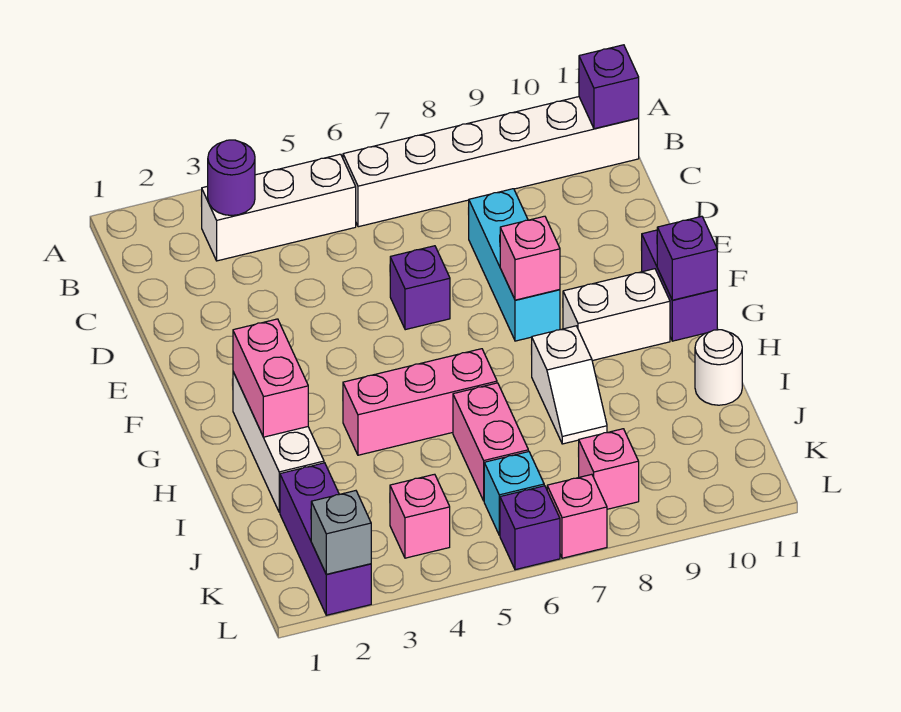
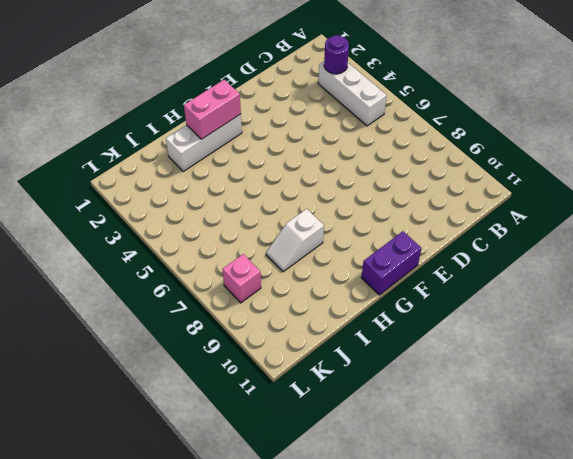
none -> white brick B6:B11 level 1
none -> cyan brick D8:F8 level 1
none -> purple brick E6 level 1

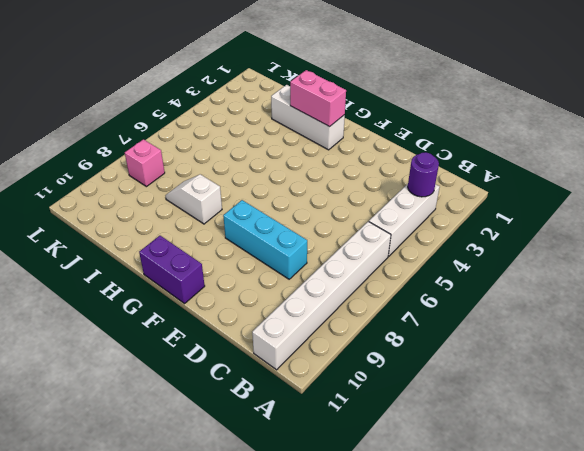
none -> purple brick E6 level 1
none -> white brick G9:G10 level 1
none -> pink brick H4:H6 level 1

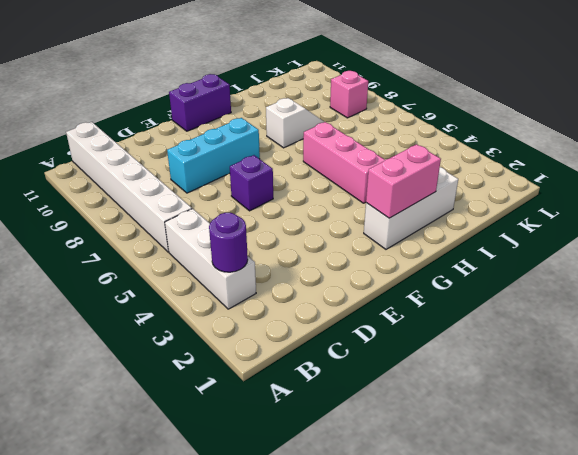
none -> white brick G9:G10 level 1
none -> pink brick I6:J6 level 1
none -> white round brick I11 level 1

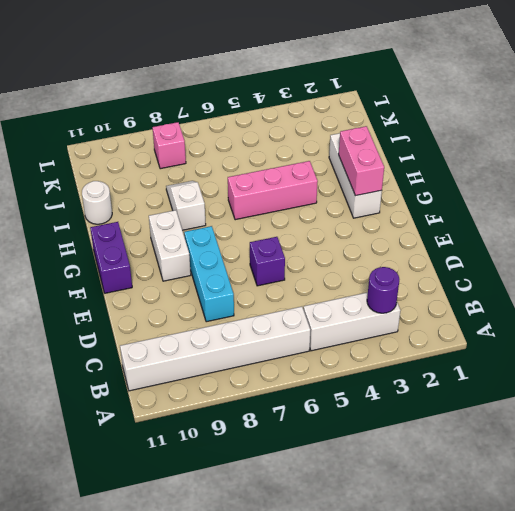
white brick F9:G9 level 1 -> white brick G9:G10 level 1
none -> pink brick I6:J6 level 1
none -> purple brick J2:L2 level 1
none -> pink brick K4 level 1

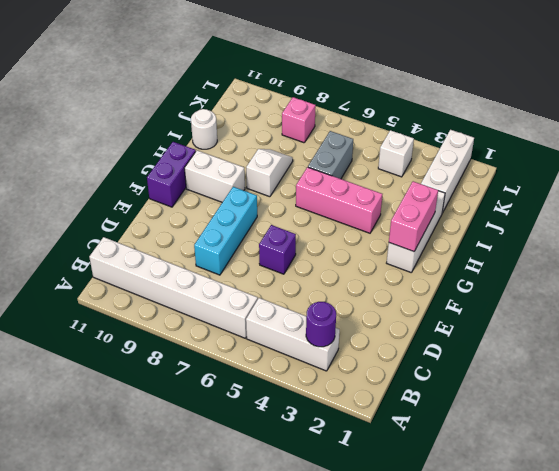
grey brick I6:J6 level 1 -> pink brick I6:J6 level 1
white brick J2:L2 level 1 -> purple brick J2:L2 level 1
white brick K4 level 1 -> pink brick K4 level 1
none -> cyan brick K6 level 1
none -> purple brick L6 level 1
none -> pink brick L7 level 1

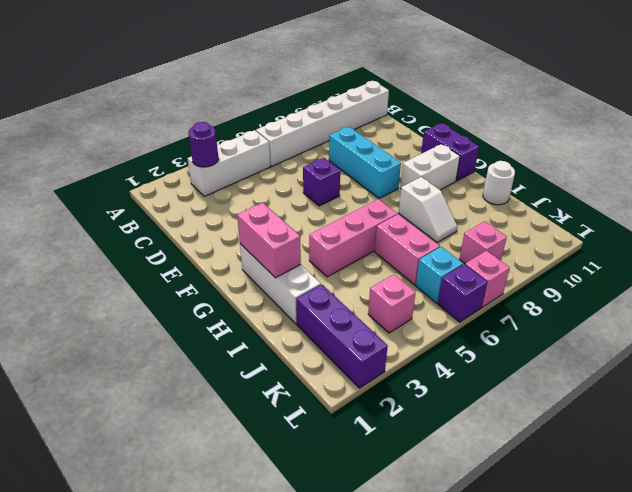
none -> purple brick B11 level 2
none -> pink brick F8 level 2
none -> purple brick G11 level 2

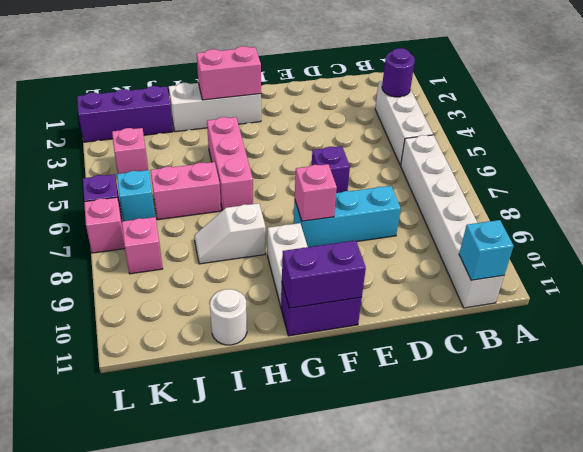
cyan brick B11 level 2 -> purple brick B11 level 2
purple brick F11:G11 level 2 -> purple brick G11 level 2
none -> grey brick L2 level 2

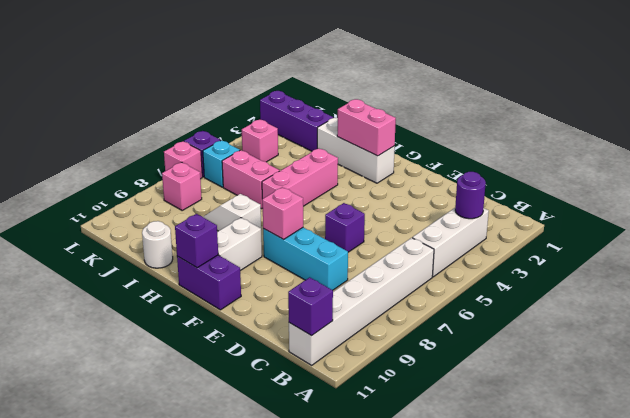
none -> grey brick L2 level 2

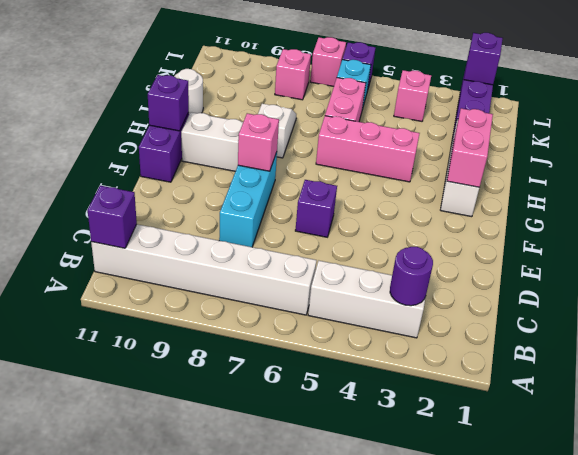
purple brick L2 level 2 -> grey brick L2 level 2

